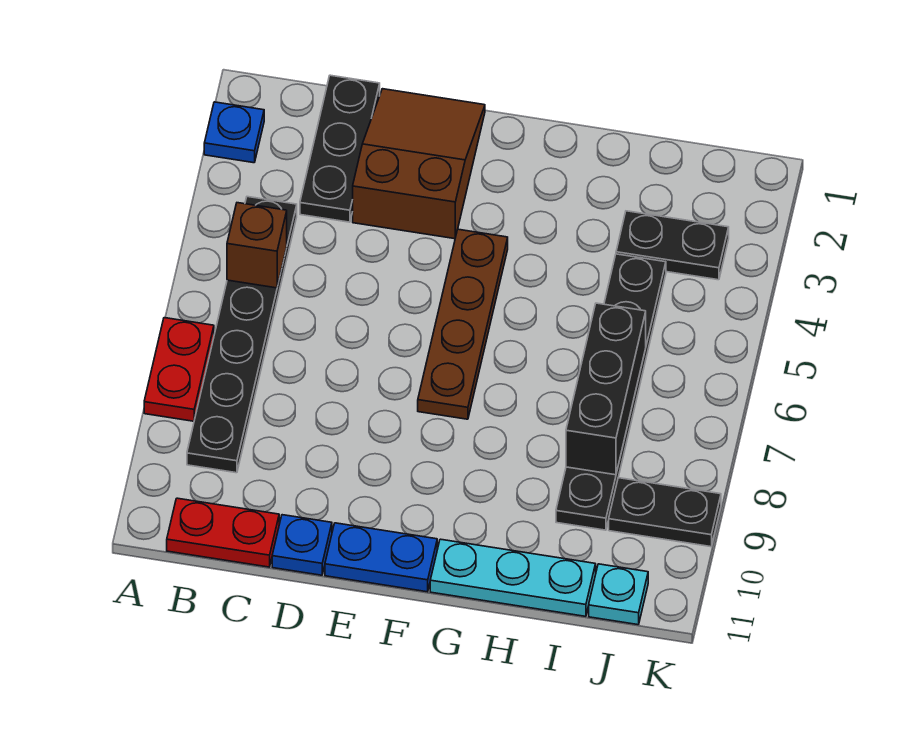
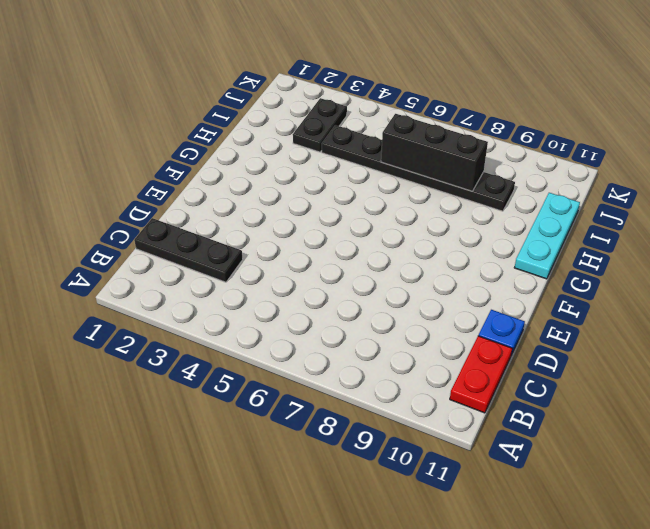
none -> blue plate A2 level 1
none -> red plate A7:A8 level 1
none -> black plate B4:B9 level 1

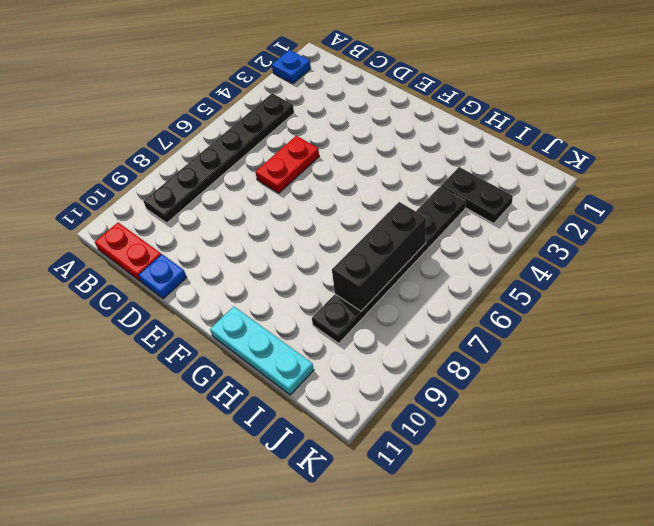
red plate D5:D6 level 1 -> red plate A7:A8 level 1
none -> black plate C1:C3 level 1
none -> brown slope D1:E3 level 1 top 3
none -> blue plate E11:F11 level 1

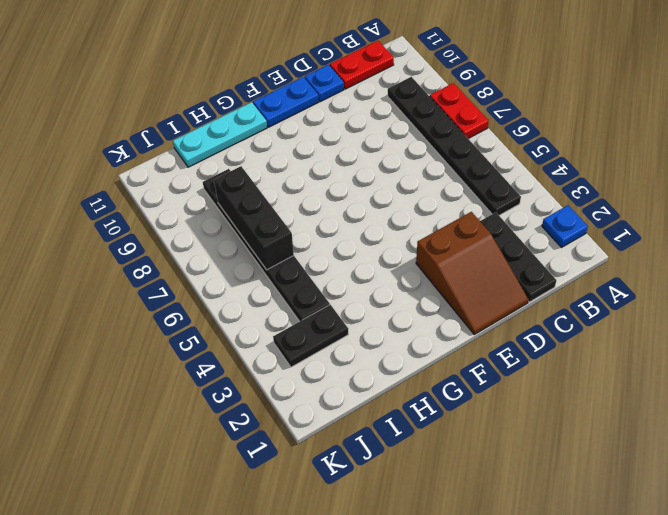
none -> brown plate F4:F7 level 1
none -> black plate J9:K9 level 1
none -> cyan plate J11 level 1

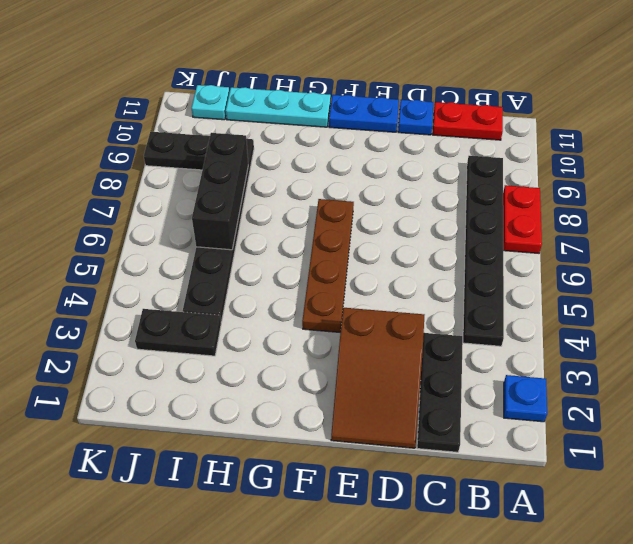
none -> brown brick B5 level 2

